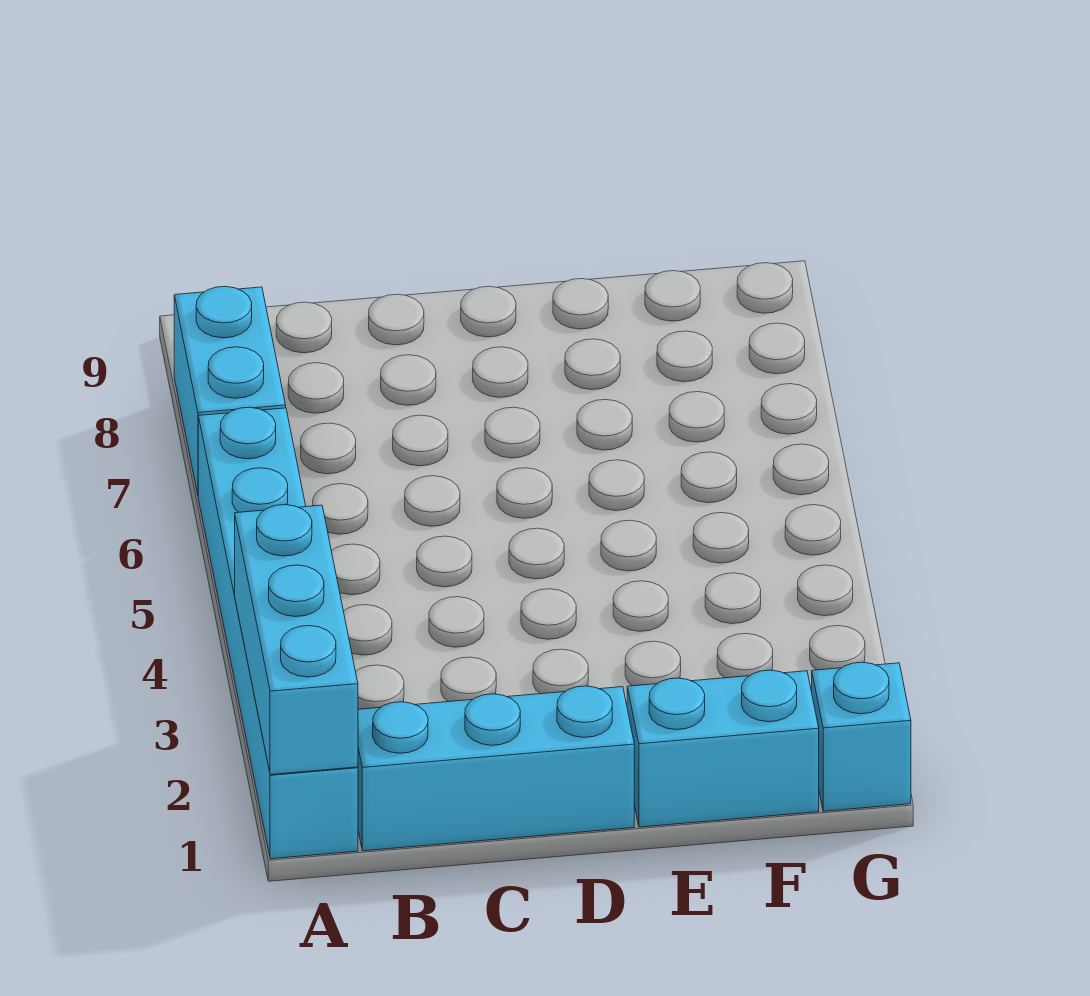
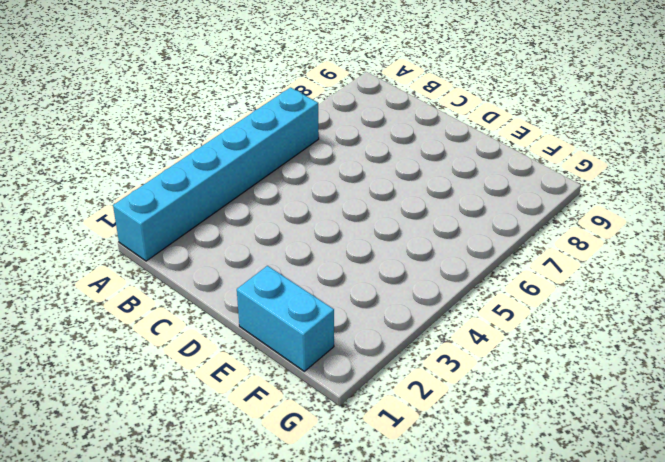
none -> cyan brick A7:A8 level 1
none -> cyan brick B1:D1 level 1

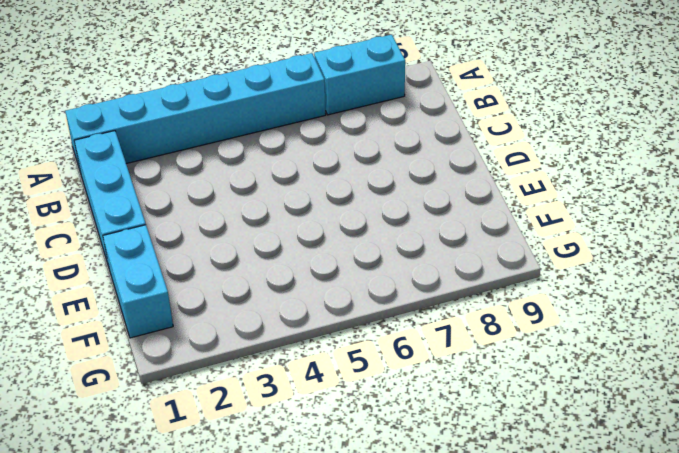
none -> cyan brick G1 level 1
none -> cyan brick A1:A3 level 2

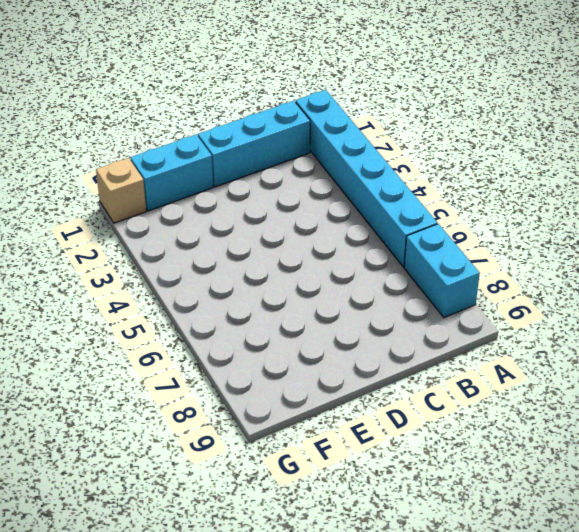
tan brick G1 level 1 -> cyan brick G1 level 1
none -> cyan brick A1:A3 level 2

